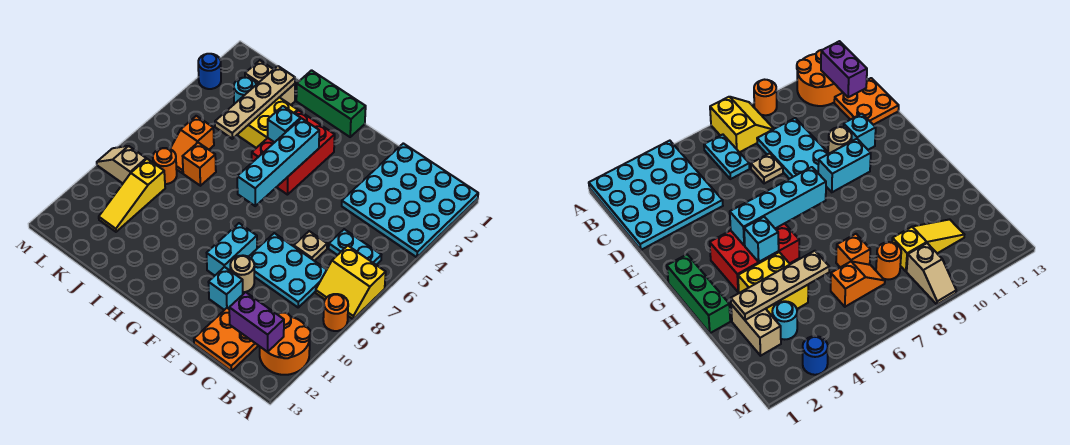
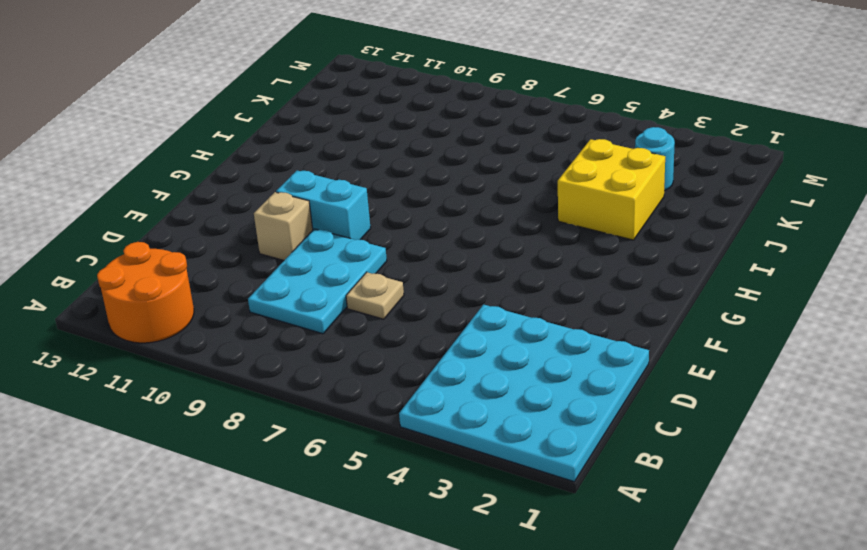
tan brick E10 level 1 -> tan round brick E10 level 1
none -> yellow slope A7:B8 level 1 top 7
none -> orange round brick A9 level 1
none -> cyan plate B6:C6 level 1

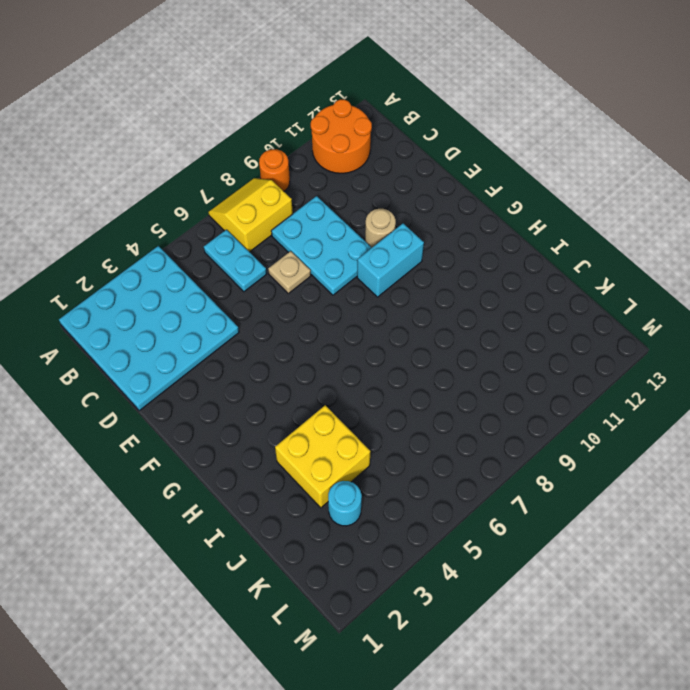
yellow slope A7:B8 level 1 top B -> yellow slope A7:B8 level 1 top 7
none -> orange plate C12:D13 level 1
none -> cyan brick E11 level 1
none -> green brick G1:I1 level 1

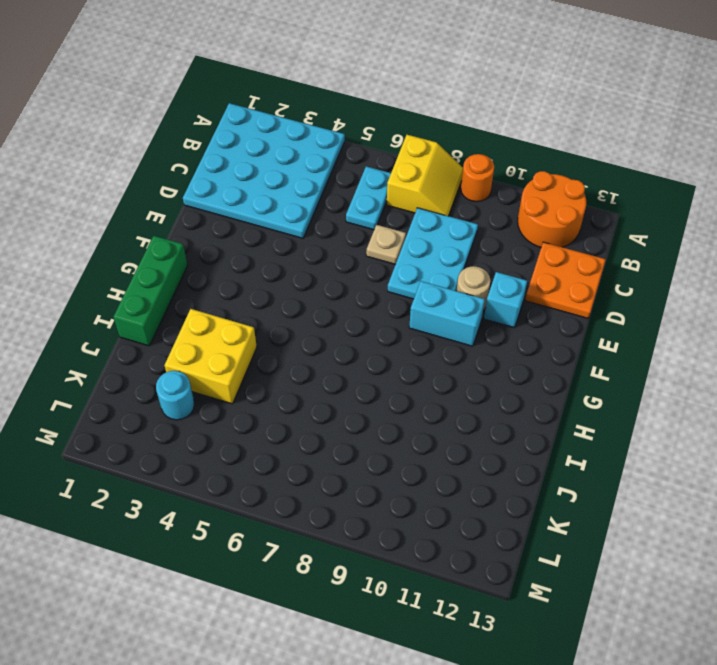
none -> red brick G3:H5 level 1
none -> tan brick J2:K2 level 1
none -> orange brick J7 level 1

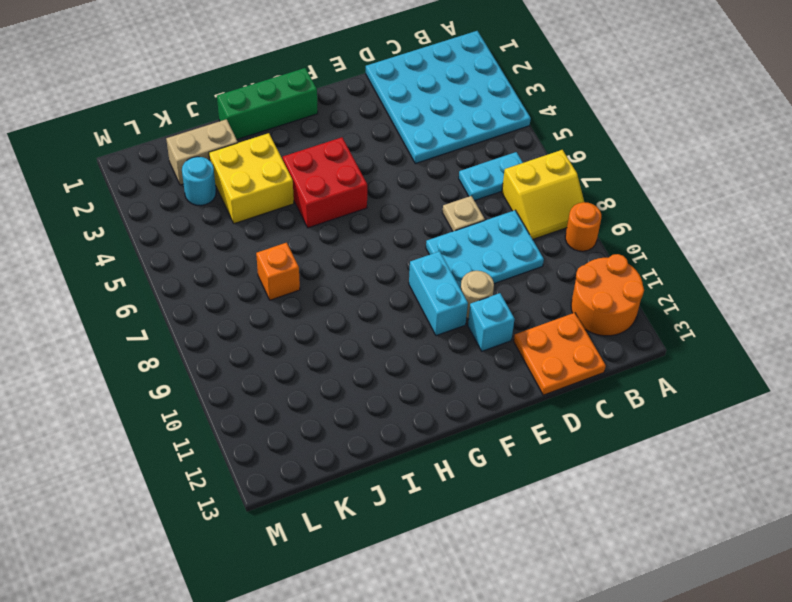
red brick G4:H5 level 1 -> red brick G3:H5 level 1
none -> orange slope K6:K7 level 1 top 6
none -> orange round brick K8 level 1
none -> yellow slope K9:K11 level 1 top 9

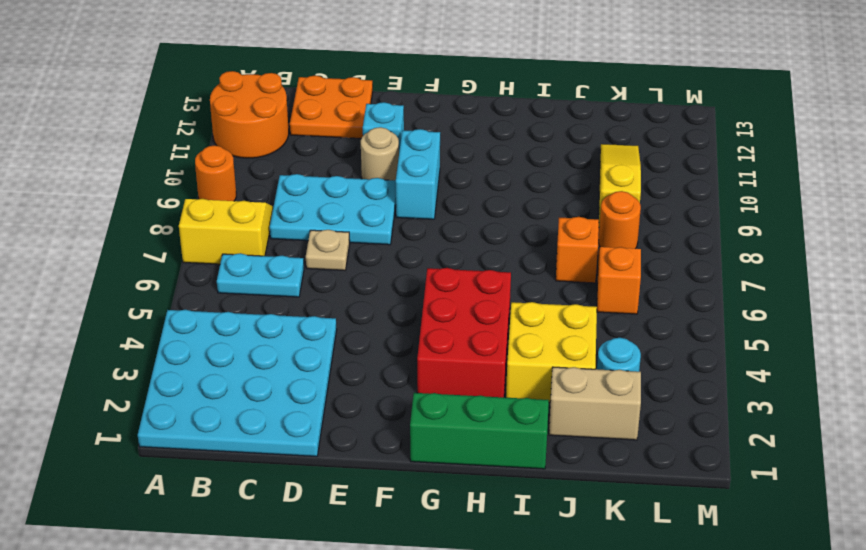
none -> tan slope L9:M9 level 1 top L
none -> blue round brick M3 level 1
none -> purple brick B12:C12 level 2

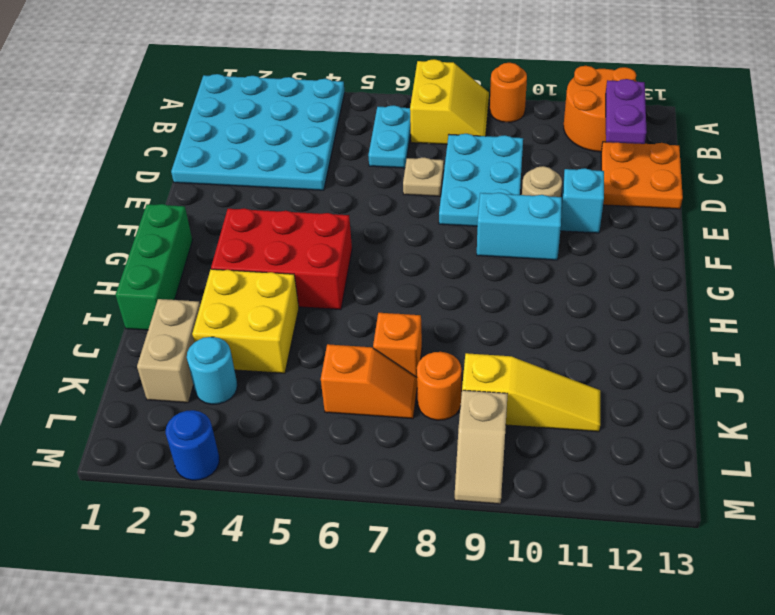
purple plate B12:C12 level 2 -> purple brick B12:C12 level 2
none -> cyan brick G4:G7 level 2
none -> cyan brick H4 level 2
none -> tan plate J2:J5 level 2

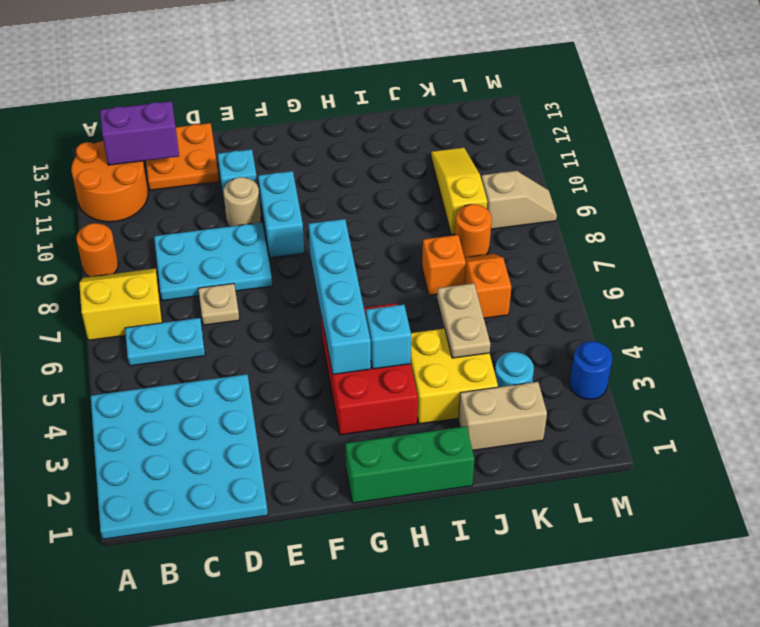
tan plate J4:J5 level 2 -> tan plate J2:J5 level 2

